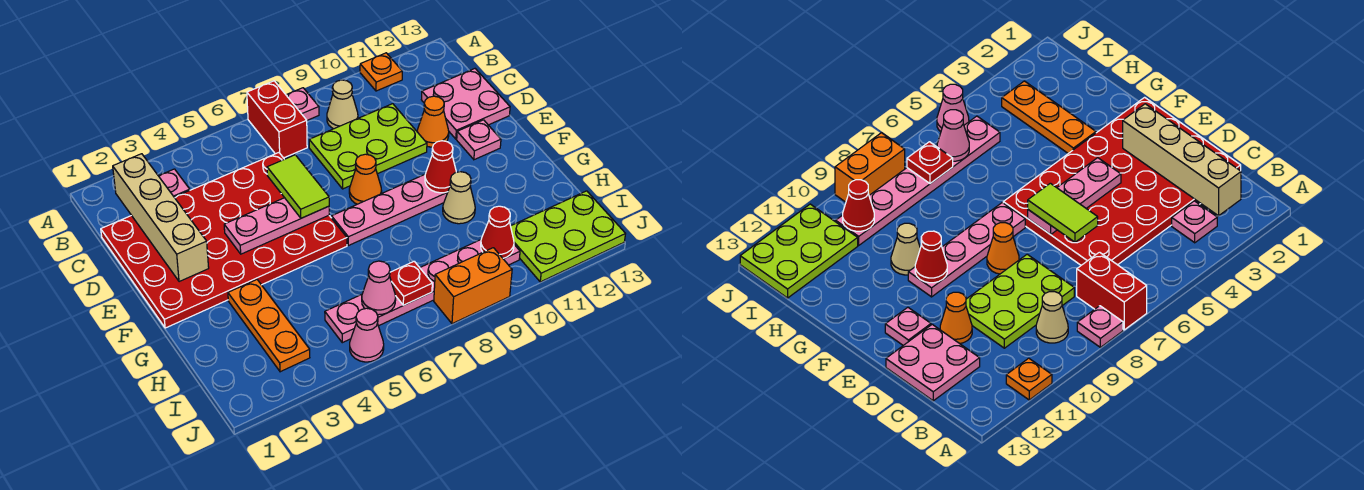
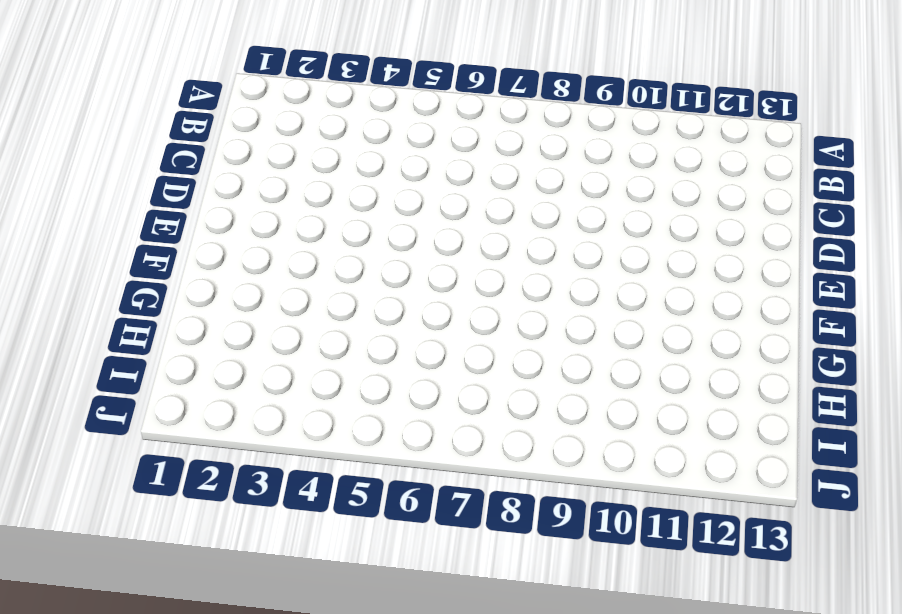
none -> red brick A7:B7 level 1
none -> pink plate A8 level 1
none -> orange plate A11 level 1

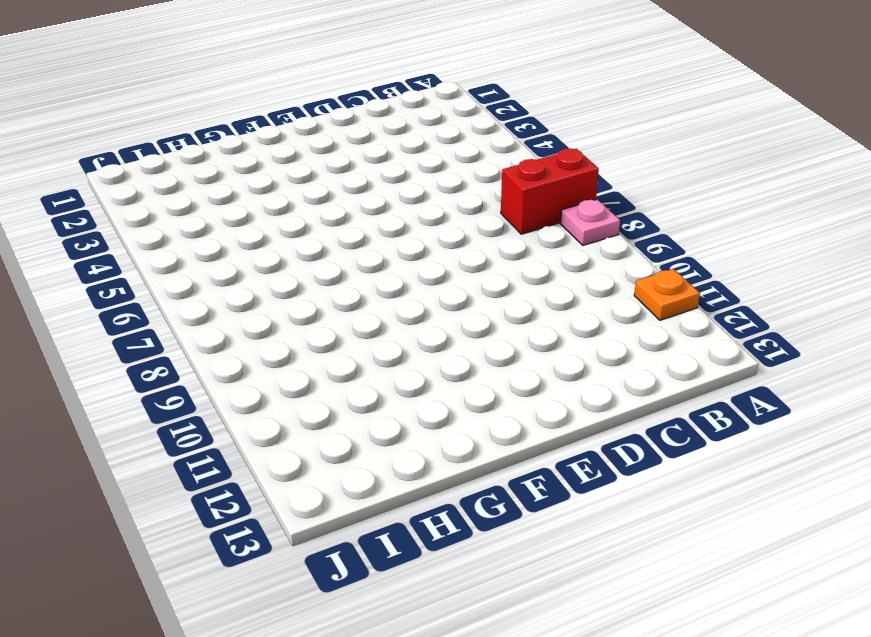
none -> pink plate B3 level 1
none -> tan cone B9 level 1
none -> red plate C1:F6 level 1

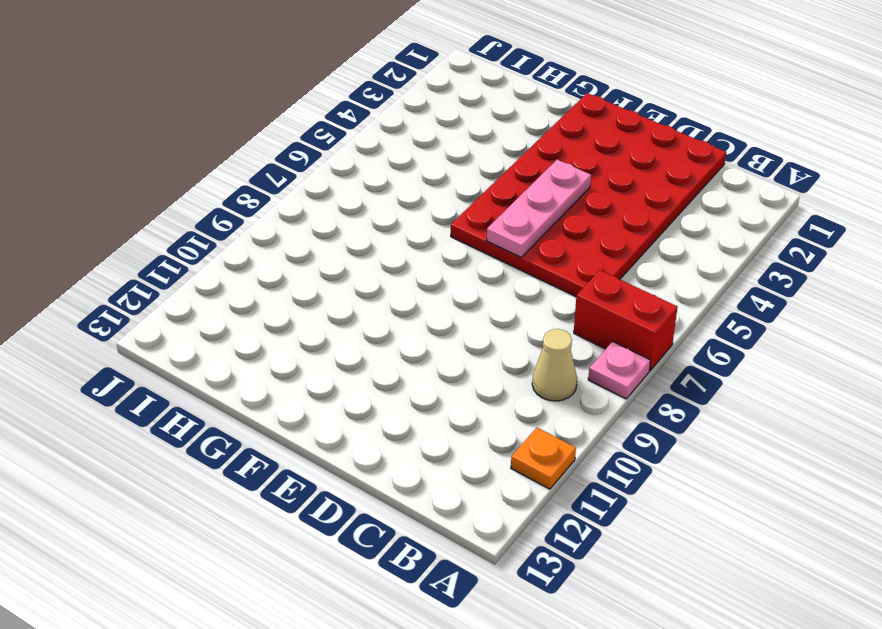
none -> pink plate B3 level 1
none -> lime plate C8:D10 level 1
none -> pink plate C12:D13 level 1

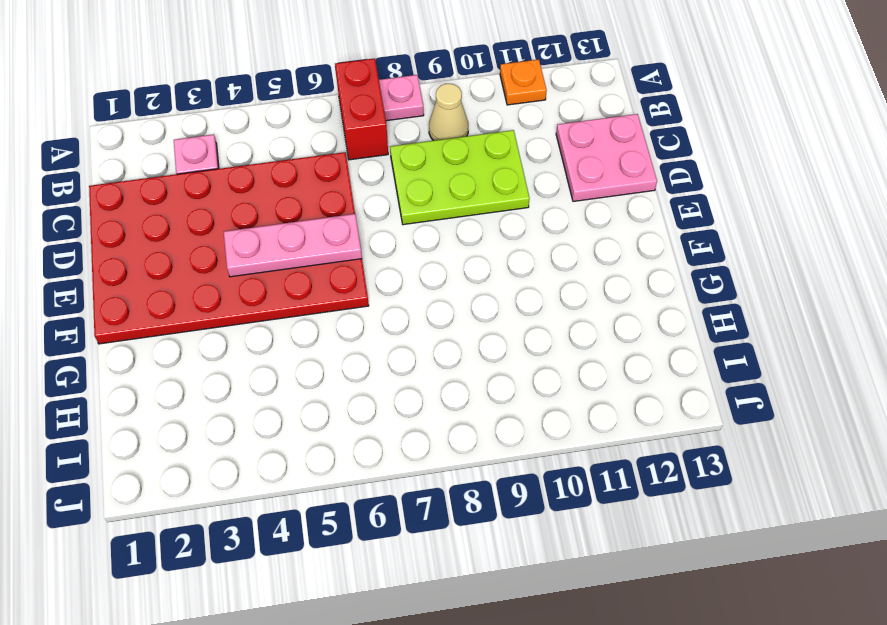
none -> orange cone D11 level 1
none -> orange cone E8 level 1
none -> pink plate E12 level 1

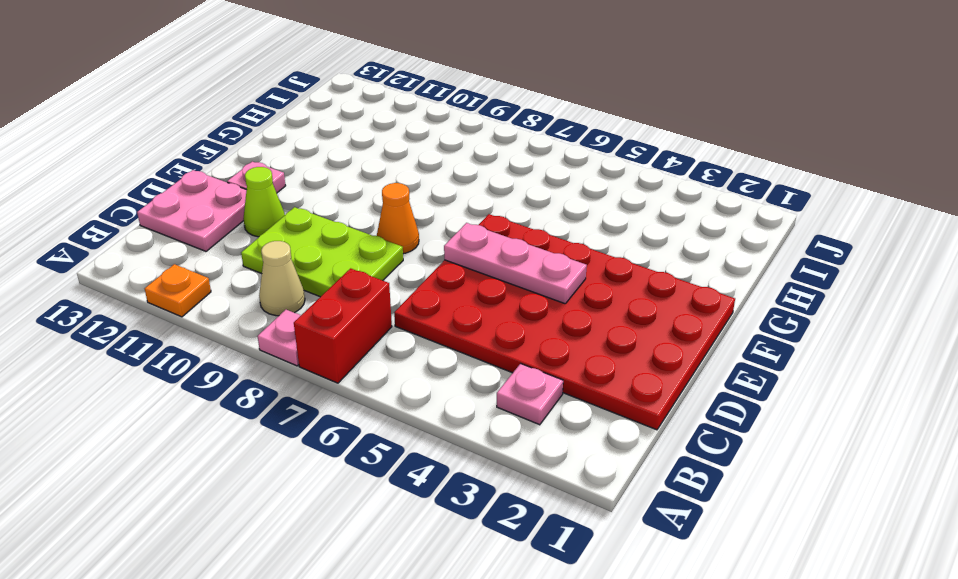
lime cone D11 level 1 -> orange cone D11 level 1
none -> pink plate F7:F10 level 1
none -> orange plate G3:I3 level 1
none -> tan cone G10 level 1

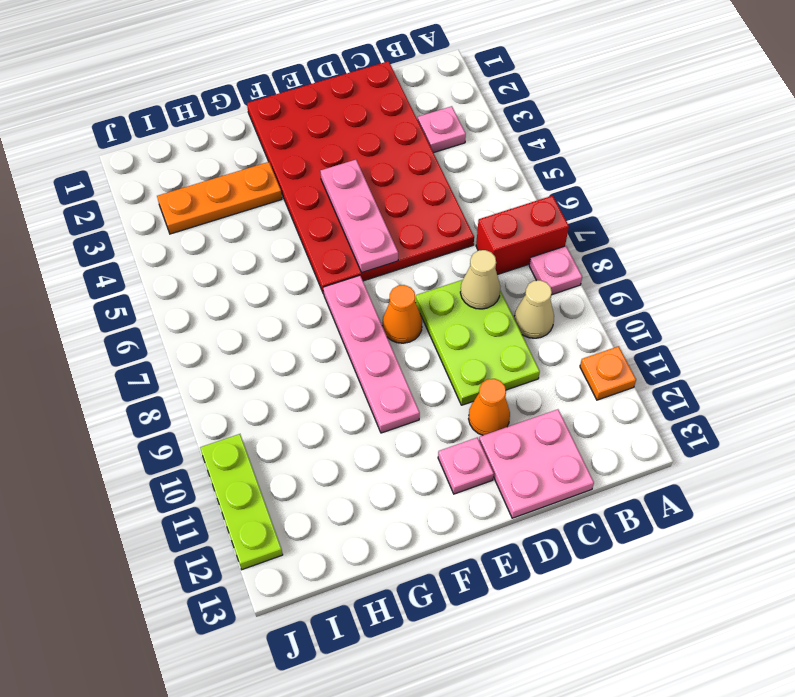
tan cone C8 level 2 -> tan cone G10 level 1
lime plate J10:J12 level 1 -> lime plate I11:J13 level 1
none -> pink plate I5:I10 level 1
none -> pink cone J5 level 1
none -> orange brick J8:J9 level 1

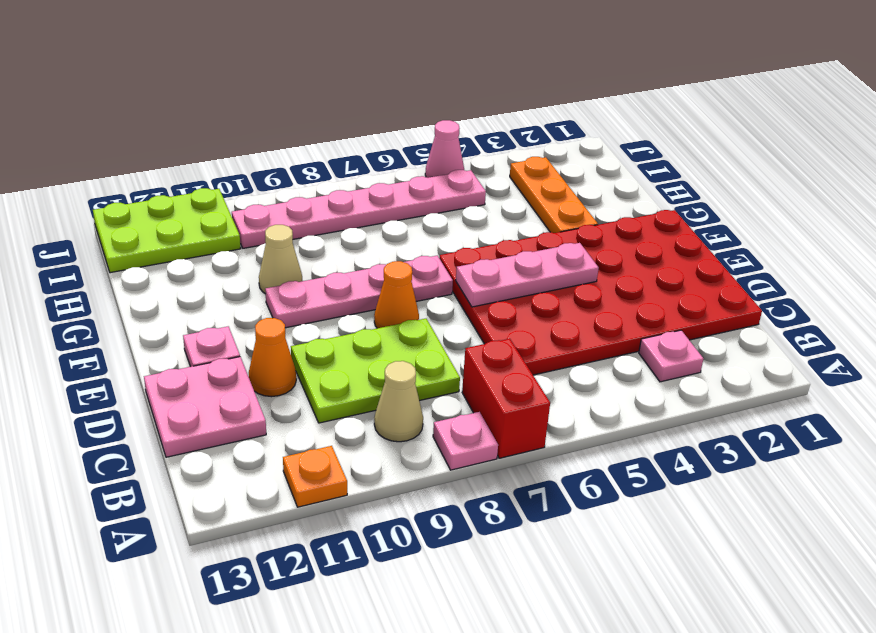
none -> orange brick J8:J9 level 1
none -> tan brick B2:E2 level 2
none -> red cone F10 level 2

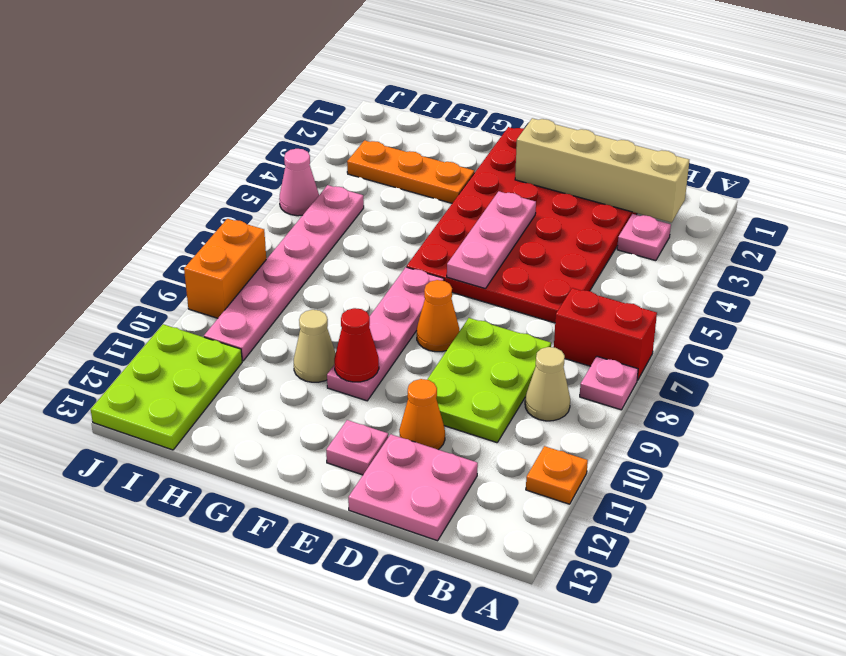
none -> pink cone I6 level 2
none -> red plate I7 level 2
none -> red cone I10 level 2

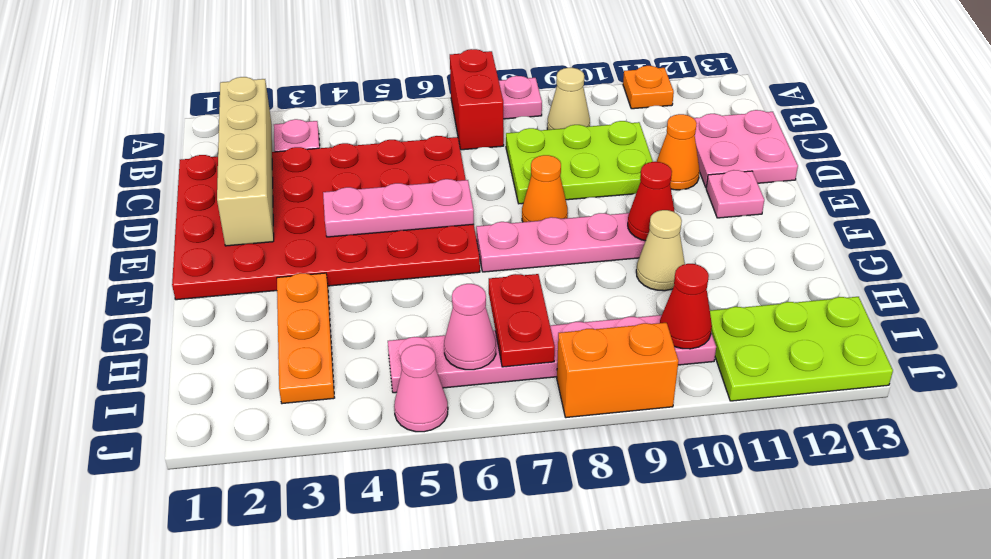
red plate H7:I7 level 2 -> red plate I7 level 2
none -> lime tile D6:E6 level 3

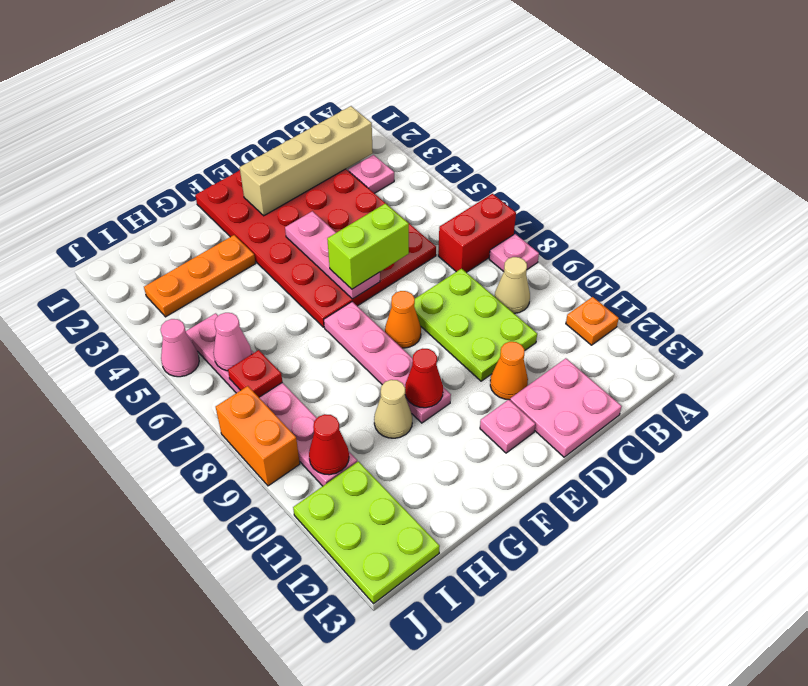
lime brick D6:E6 level 3 -> lime tile D6:E6 level 3

